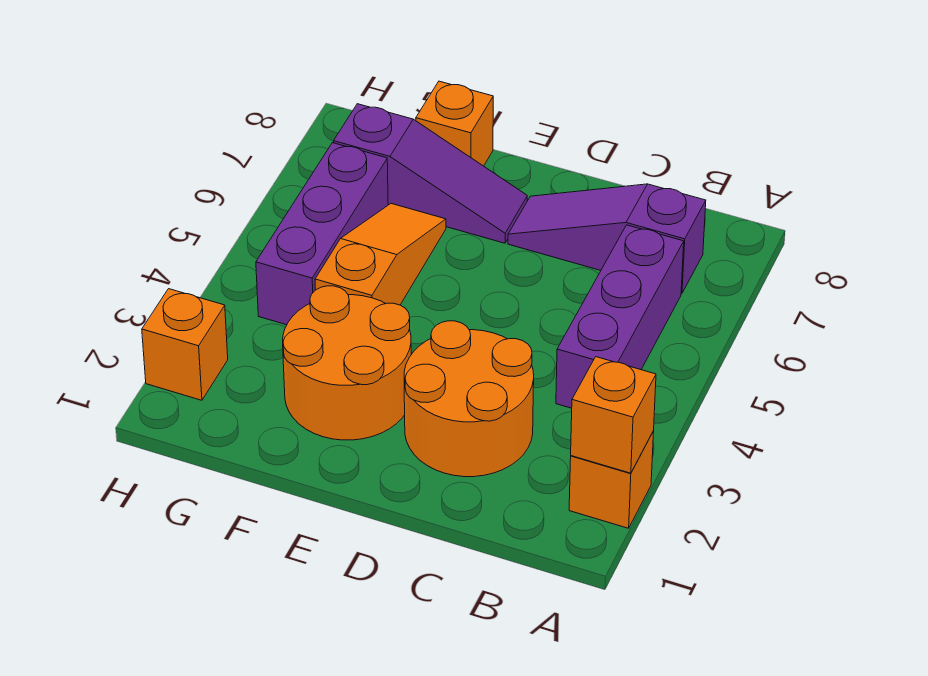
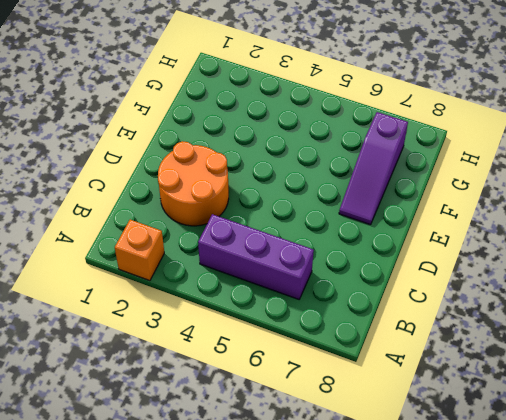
none -> purple slope B7:D7 level 1 top B
none -> orange round brick E2:F3 level 1

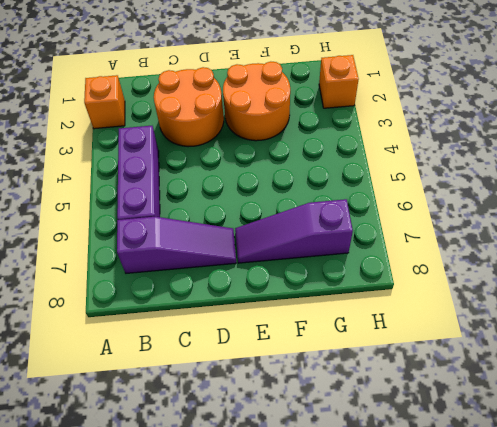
none -> orange slope F4:F6 level 1 top 4
none -> orange brick F8 level 1

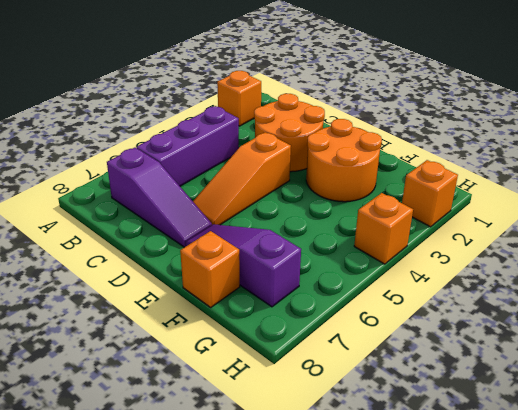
orange slope D4:D6 level 1 top 4 -> orange slope F4:F6 level 1 top 4
orange brick H4 level 1 -> orange brick A2 level 2
none -> purple brick G4:G6 level 1

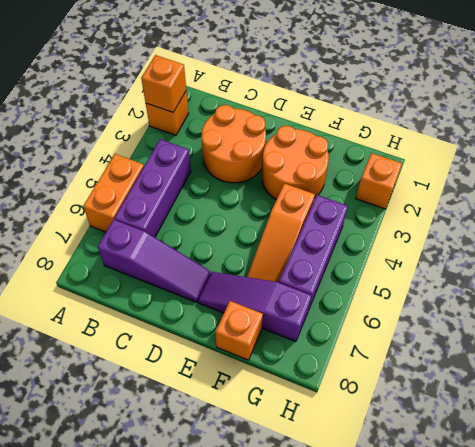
orange brick A5:A6 level 1 -> none

